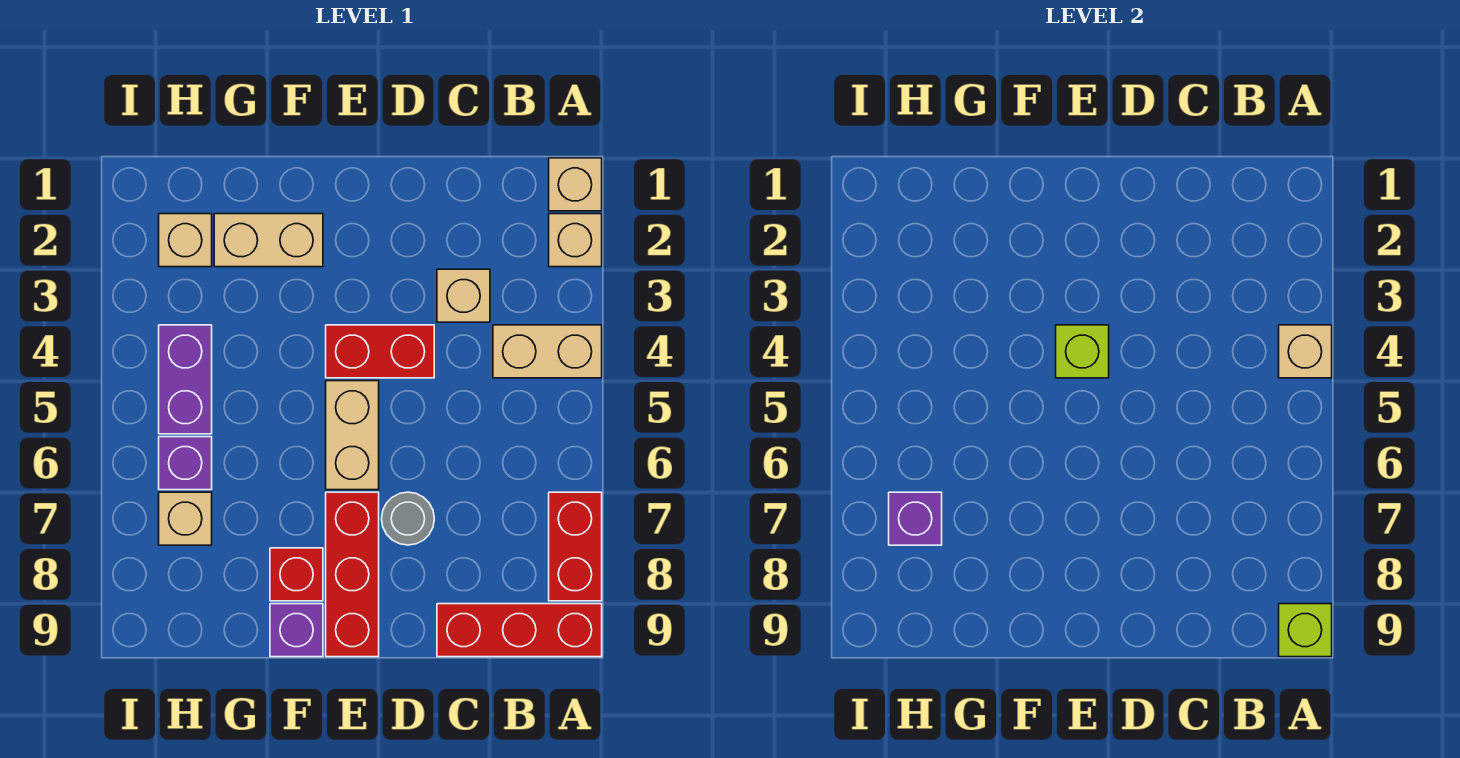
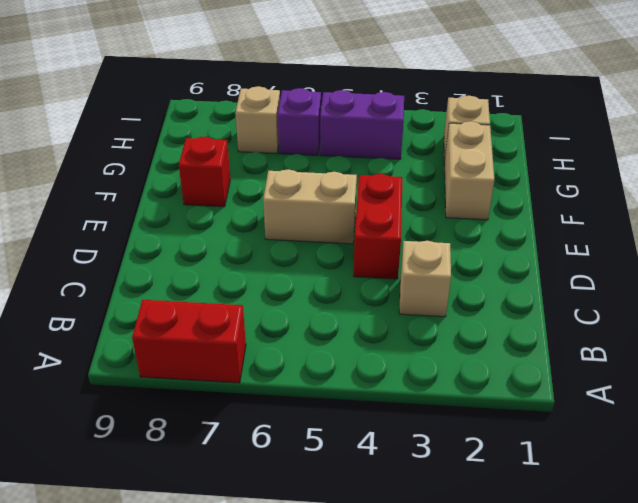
none -> tan brick A1 level 1
none -> tan brick A2 level 1
none -> tan brick A4:B4 level 1

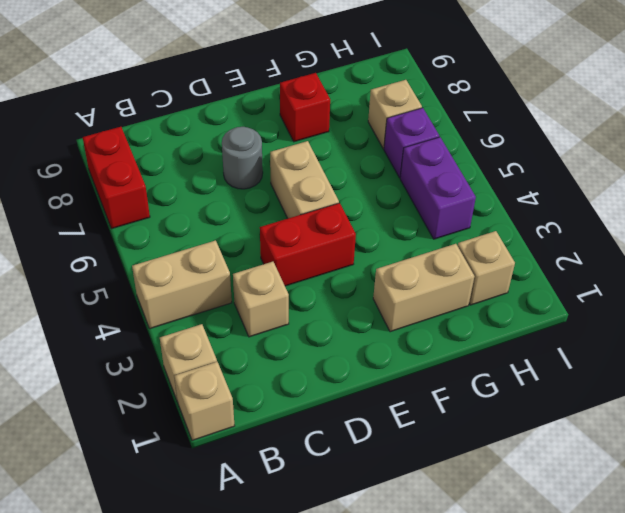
none -> red brick A9:C9 level 1
none -> red brick E7:E9 level 1
none -> purple brick F9 level 1

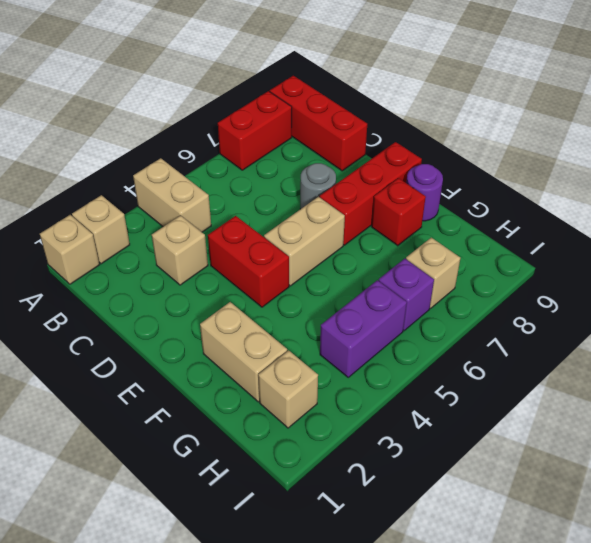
purple round brick F9 level 1 -> purple brick F9 level 1
none -> tan brick A4 level 2
none -> lime brick A9 level 2
none -> lime brick E4 level 2

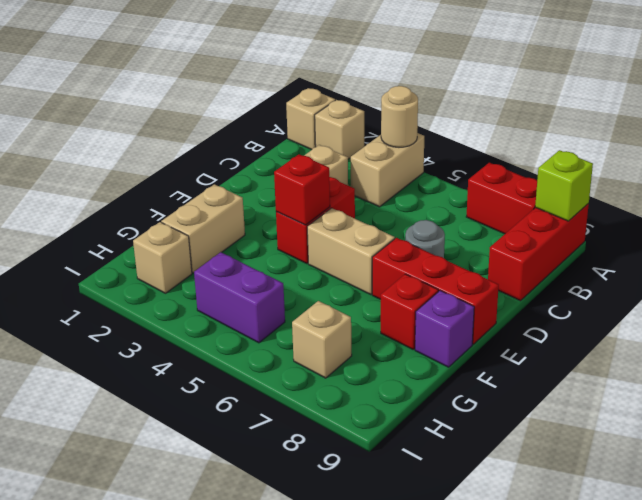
tan round brick A4 level 2 -> tan brick A4 level 2
red brick E4 level 2 -> lime brick E4 level 2
none -> purple brick H6 level 1
none -> purple brick H7 level 2

